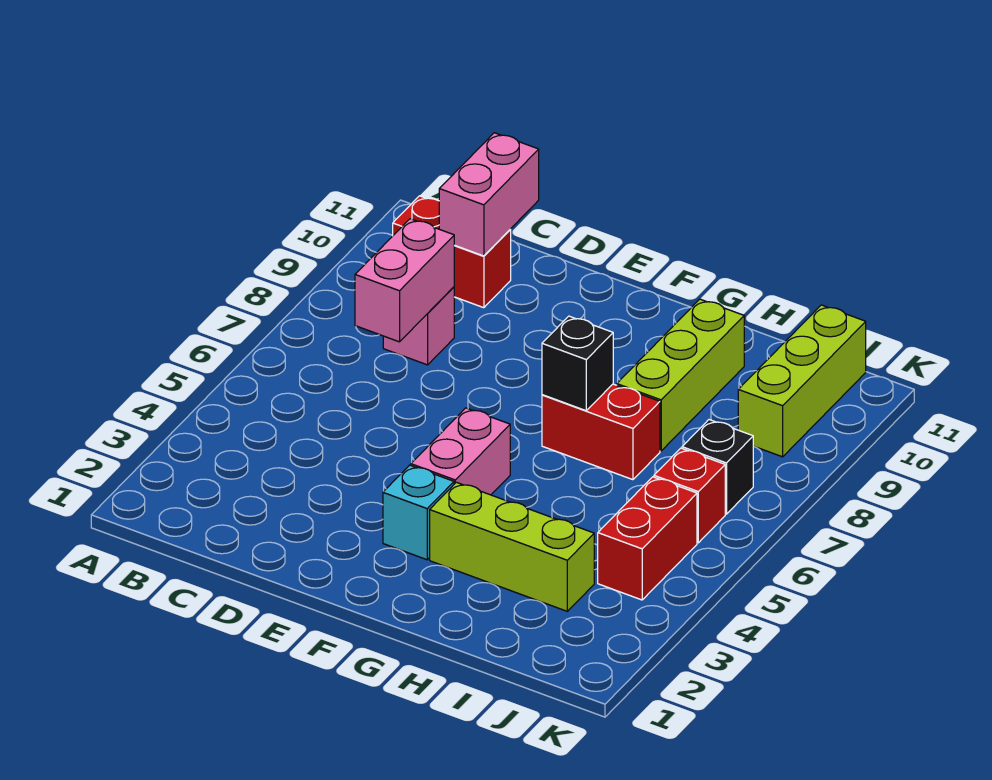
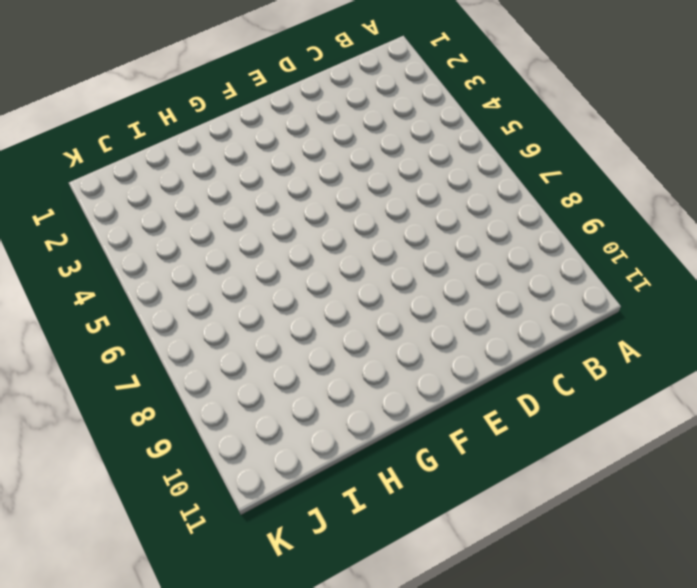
none -> red brick B10:C10 level 1
none -> pink brick C8 level 1
none -> cyan brick F3 level 1

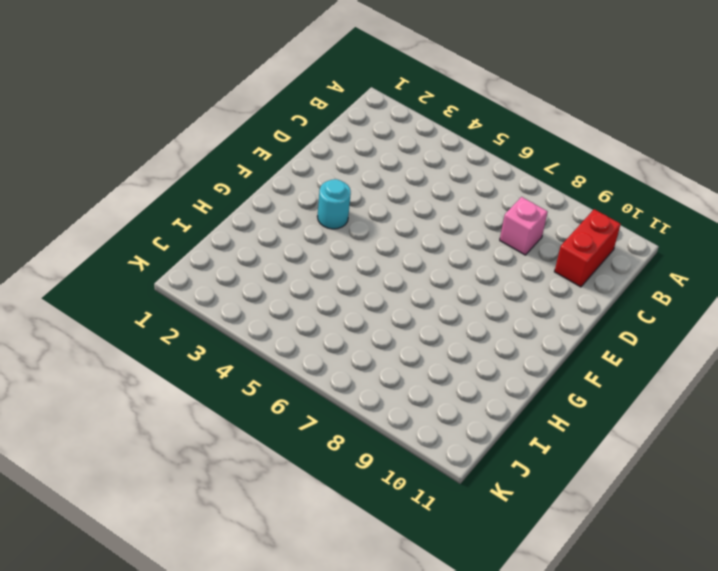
cyan round brick F3 level 1 -> cyan brick F3 level 1
none -> pink brick F4:F5 level 1
none -> lime brick G3:I3 level 1
none -> red brick G7:H7 level 1

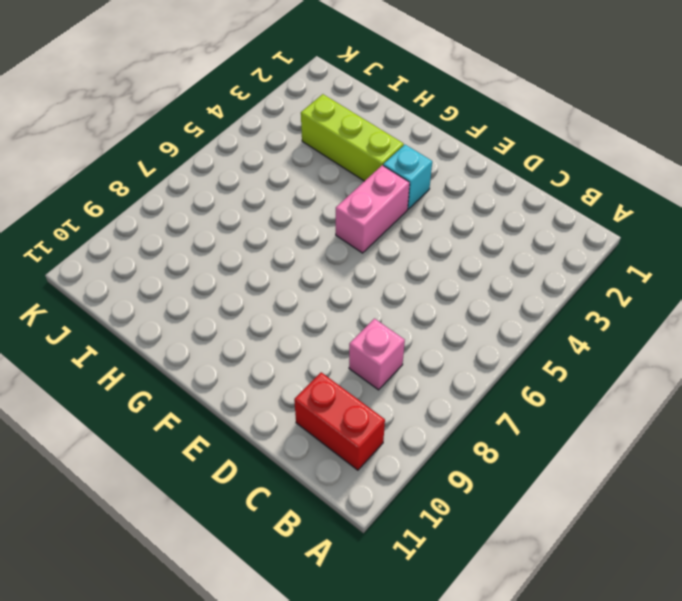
none -> red brick G7:H7 level 1
none -> lime brick H8:H10 level 1
none -> red brick J4:J5 level 1

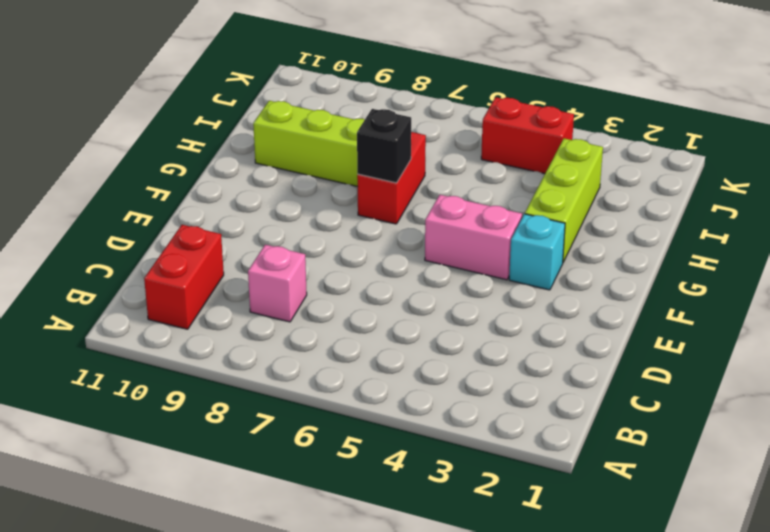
none -> red brick J6 level 1
none -> black brick J7 level 1
none -> lime brick J9:J11 level 1

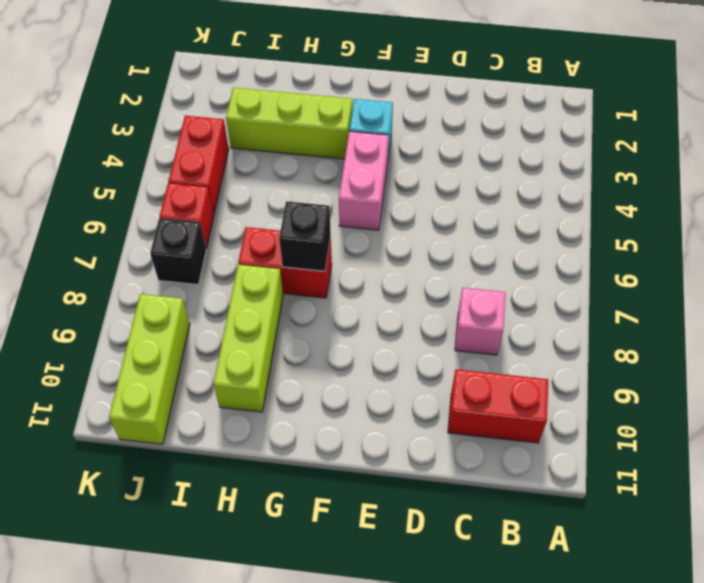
none -> pink brick C7:C8 level 2
none -> pink brick C10:C11 level 2

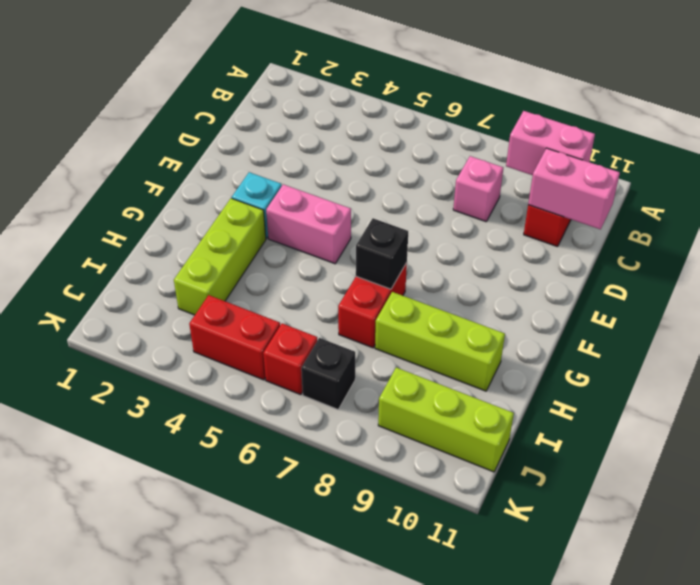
pink brick B9:B10 level 2 -> pink brick C7:C8 level 2

